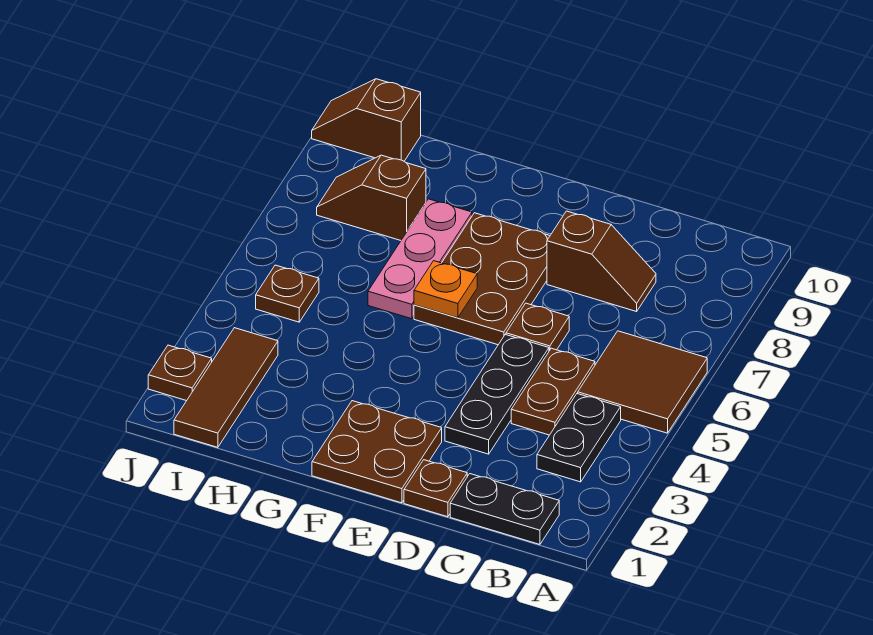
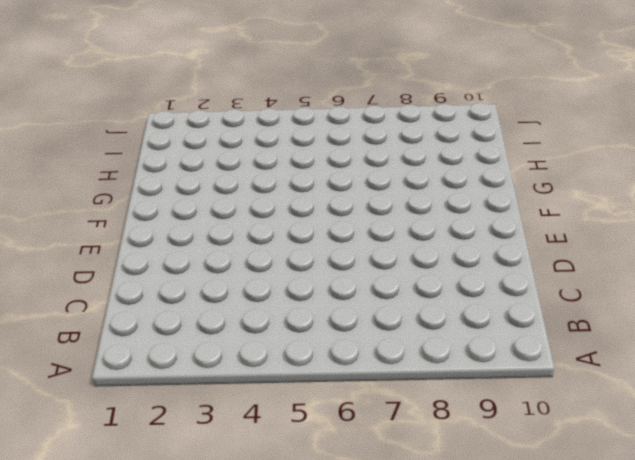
none -> brown tile A5:B6 level 1
none -> black plate B1:C1 level 1
none -> black plate B3:B4 level 1

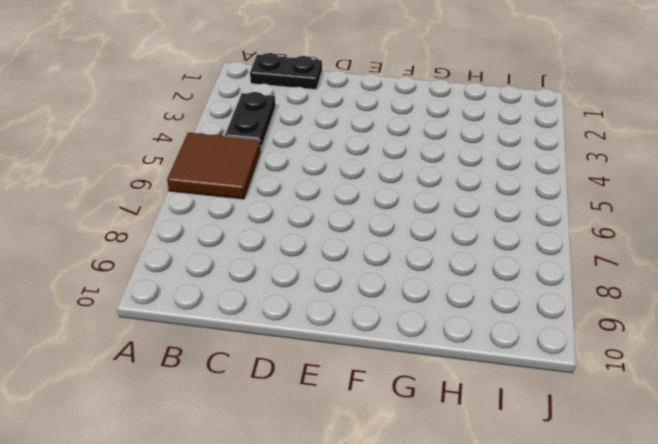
none -> brown plate C4:C5 level 1
none -> brown slope C8:D8 level 1 top D
none -> brown plate D1 level 1

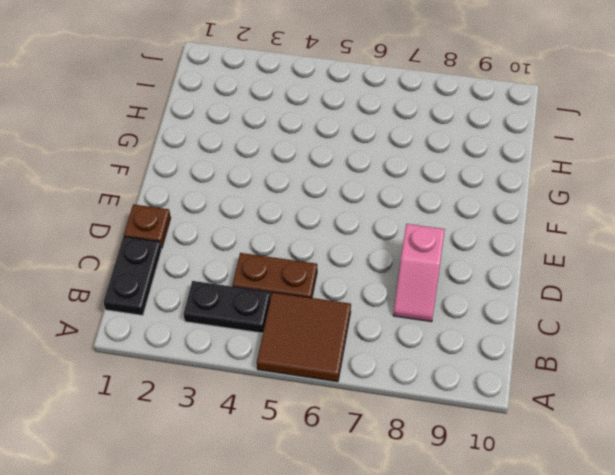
pink slope C8:D8 level 1 top D -> brown slope C8:D8 level 1 top D
none -> black plate D3:D5 level 1
none -> brown plate D6 level 1
none -> brown plate E1:F2 level 1

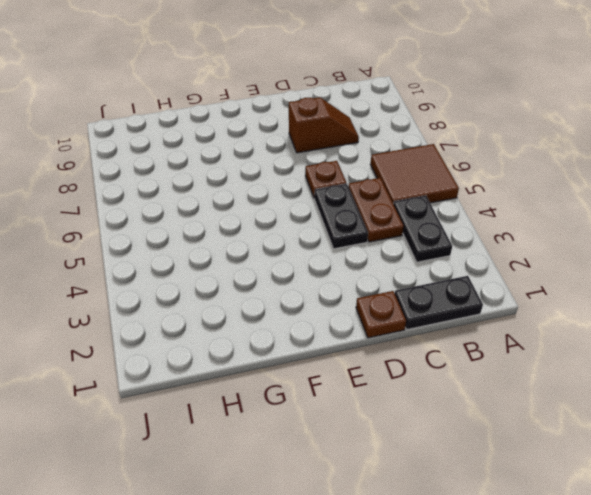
black plate D4:D5 level 1 -> black plate D3:D5 level 1
none -> brown plate E1:F2 level 1
none -> brown plate E6:F8 level 1
none -> pink plate G6:G8 level 1

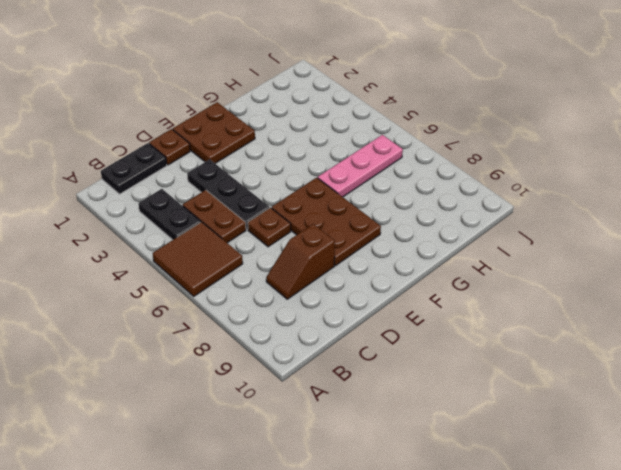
pink plate G6:I6 level 1 -> pink plate G6:G8 level 1
none -> brown slope H8:I8 level 1 top H
none -> brown tile I1:I3 level 1
none -> brown plate I5 level 1

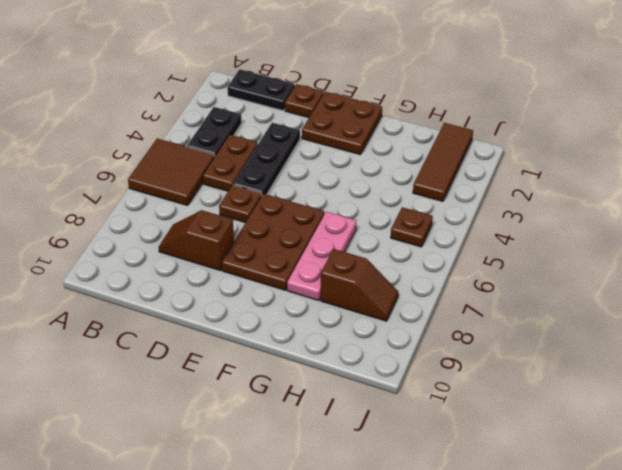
none -> brown slope I10:J10 level 1 top I
none -> brown plate J2 level 1
none -> orange plate F6 level 2

